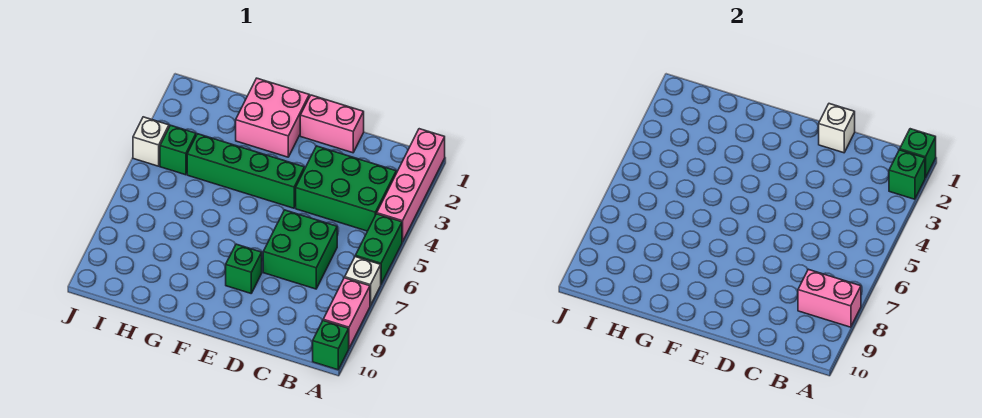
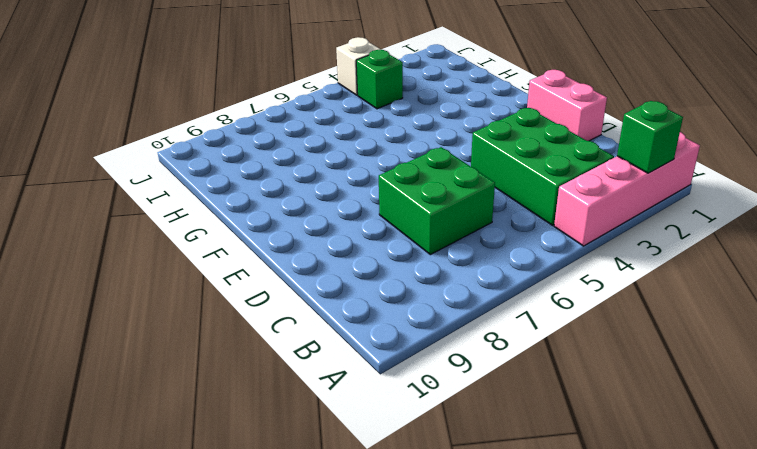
none -> green brick A5:A6 level 1
none -> white brick A7 level 1
none -> pink brick A8:A9 level 1

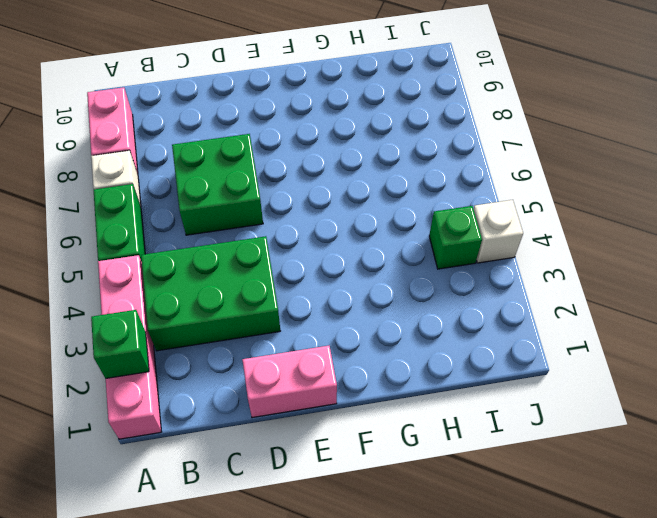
none -> green brick A10 level 1
none -> green brick E4:H4 level 1
none -> green brick E8 level 1

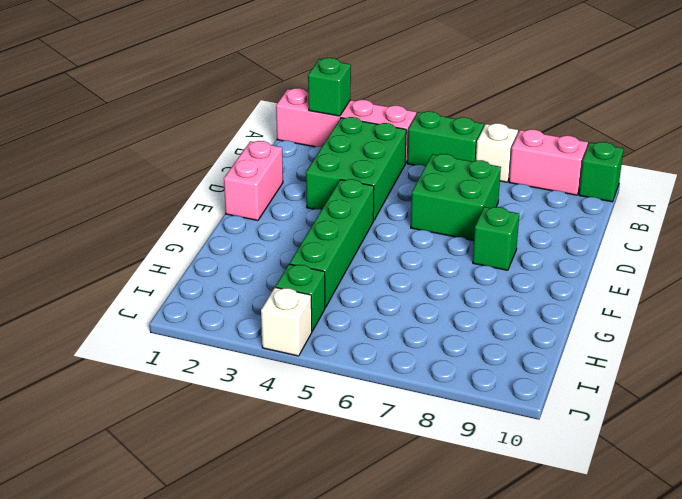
none -> pink brick F1:G2 level 1
none -> green brick A1 level 2
none -> pink brick A8:B8 level 2

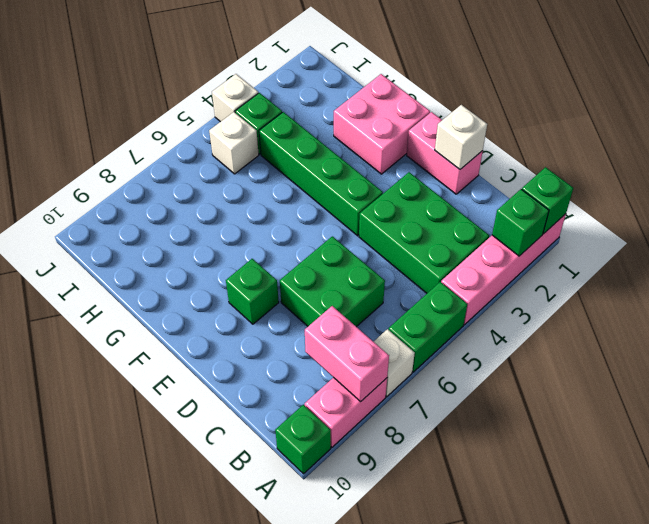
white brick I5 level 1 -> none

